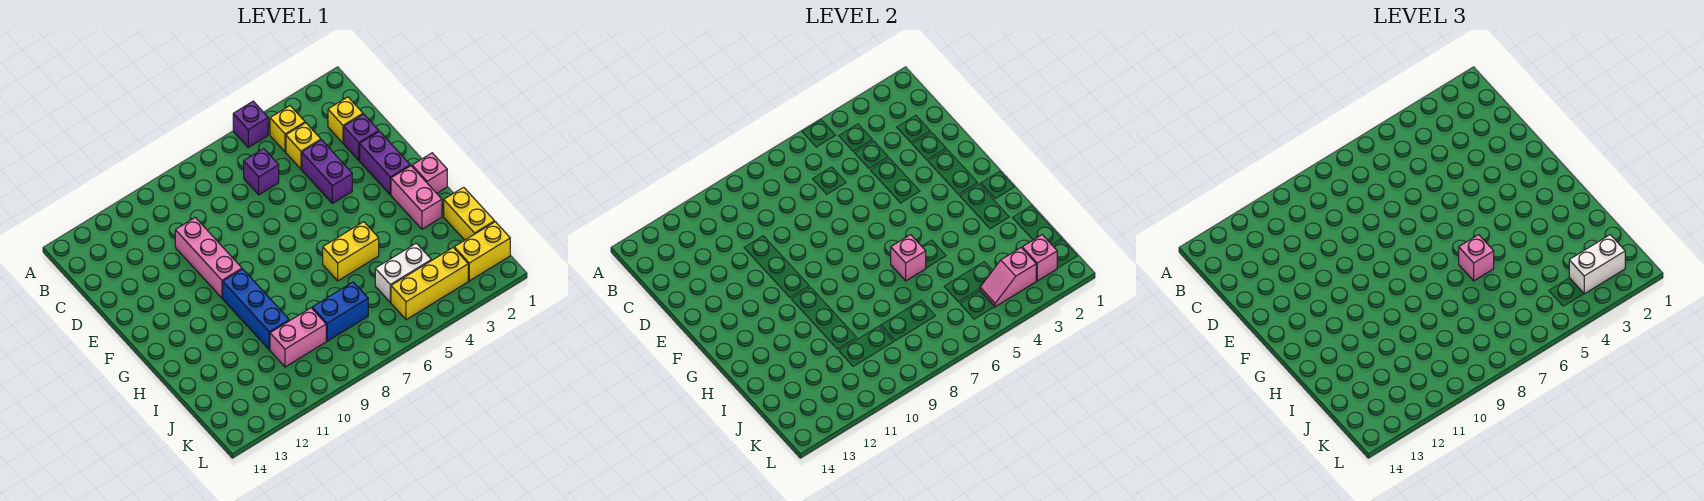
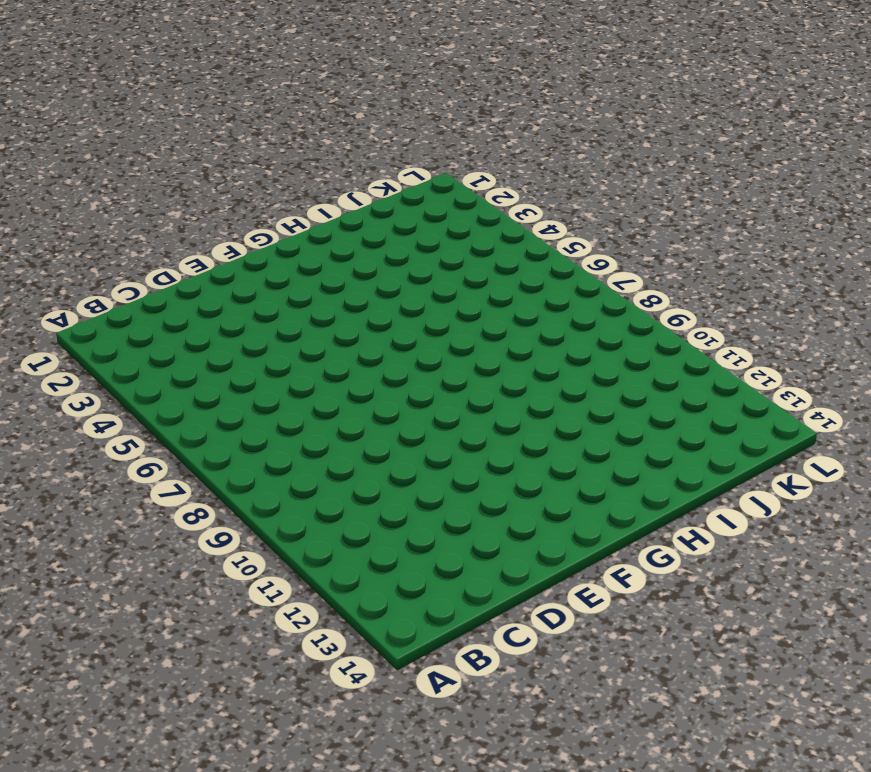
none -> purple brick A5 level 1
none -> yellow brick B4 level 1
none -> yellow brick C2 level 1

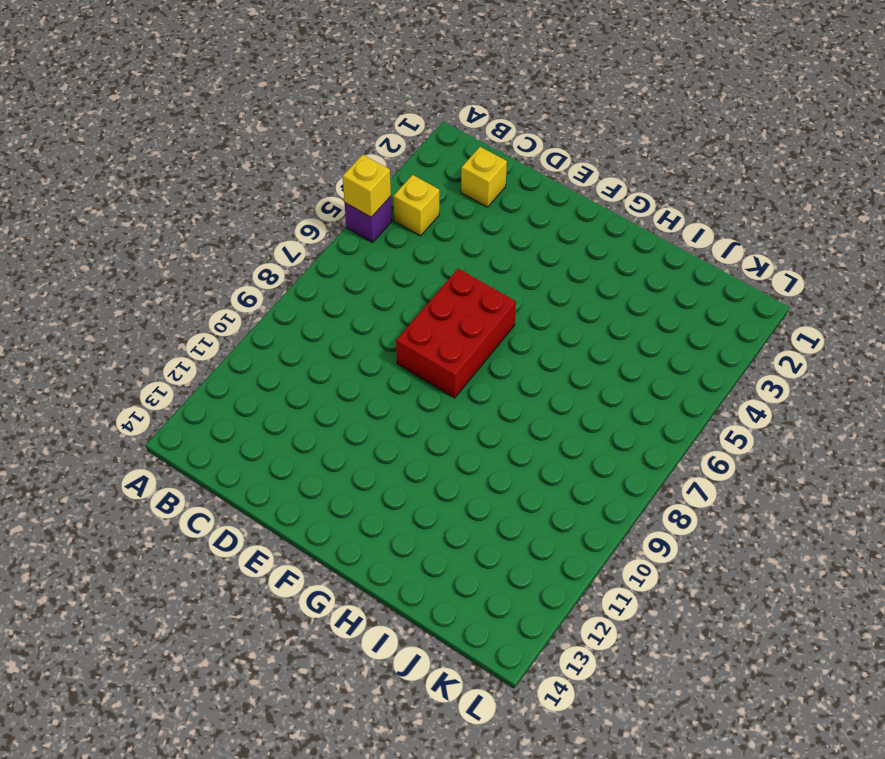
yellow brick A5 level 2 -> yellow brick C4 level 1
red brick E6:F8 level 1 -> none
none -> purple brick C6 level 1
none -> purple brick D2 level 1
none -> purple brick D4:E4 level 1

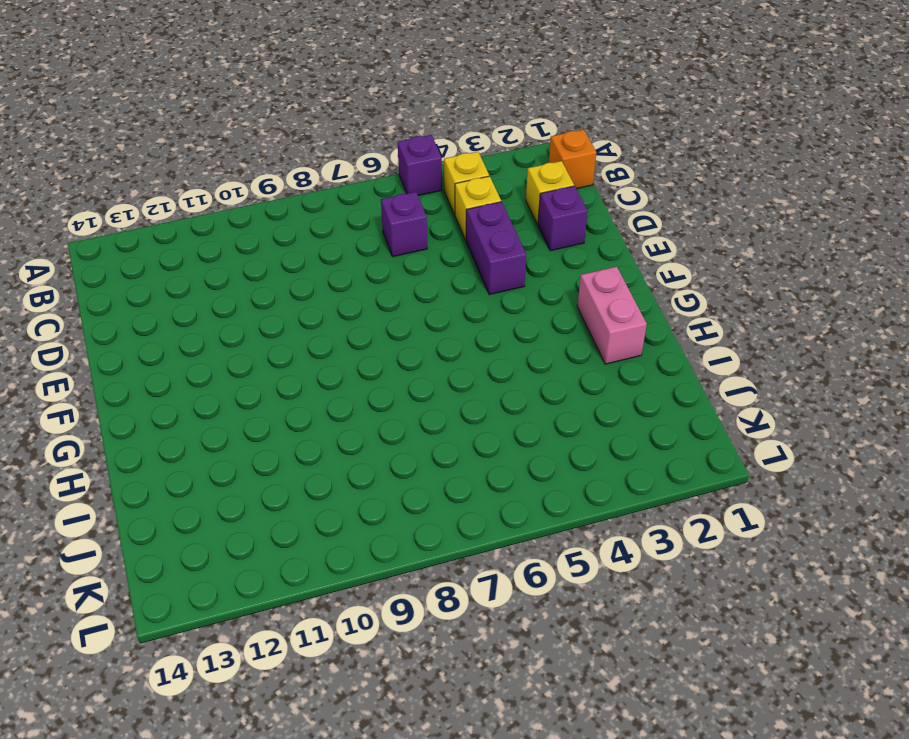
orange brick B1 level 1 -> none
none -> pink brick D10:F10 level 1
none -> purple brick E2:F2 level 1
none -> pink brick G1 level 1

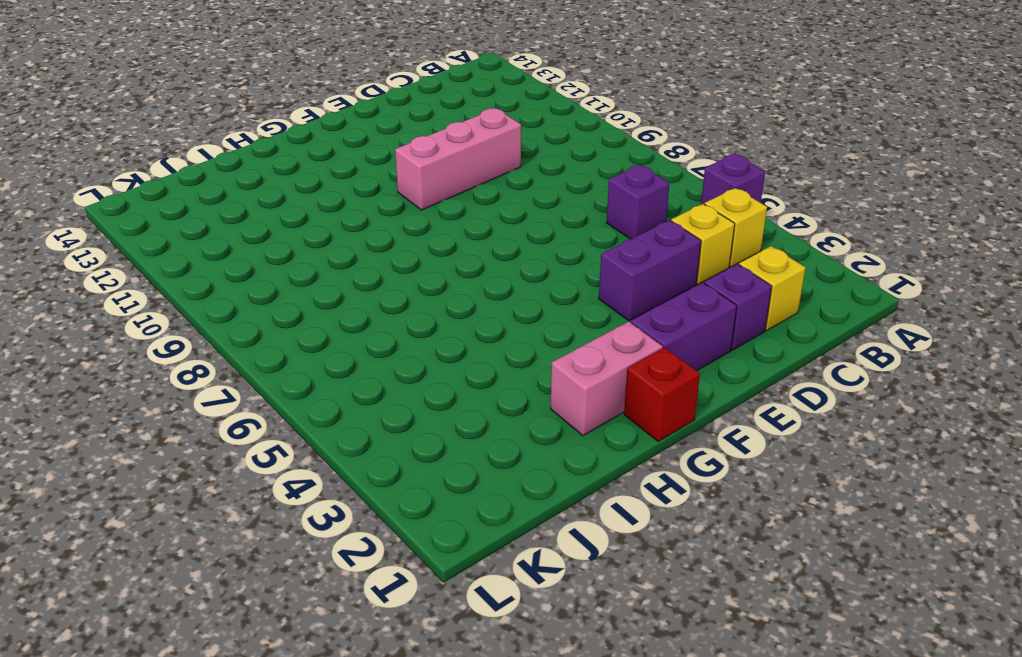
red brick G1 level 1 -> pink brick G1 level 1
none -> blue brick G10:I10 level 1
none -> yellow brick H5:H6 level 1
none -> yellow brick I1:J1 level 1

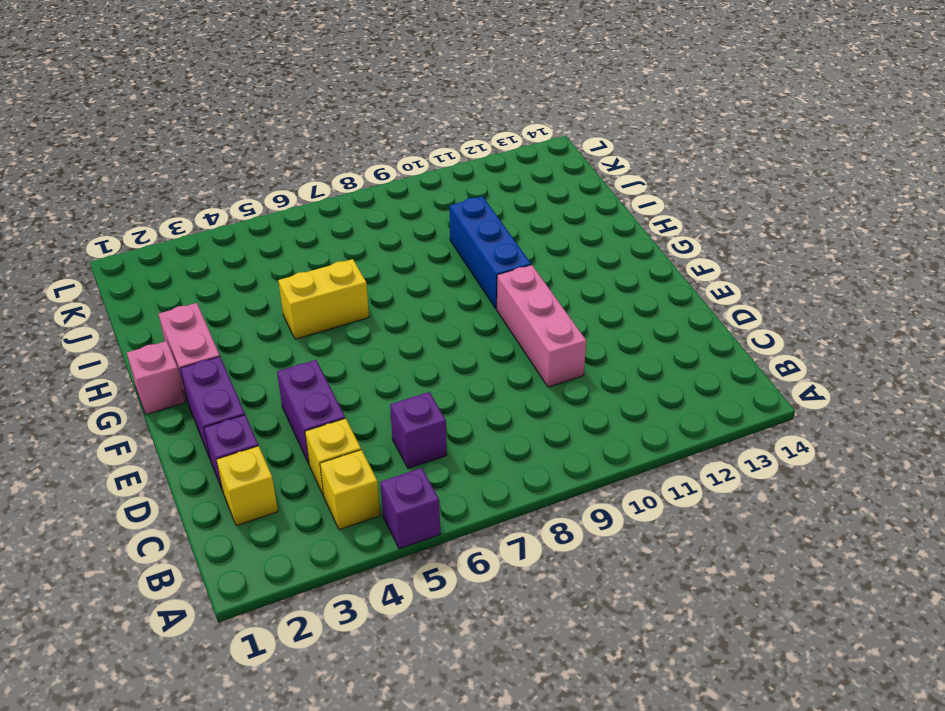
none -> yellow brick I1:J1 level 1
none -> white brick J4:J5 level 1
none -> blue brick J7:J8 level 1

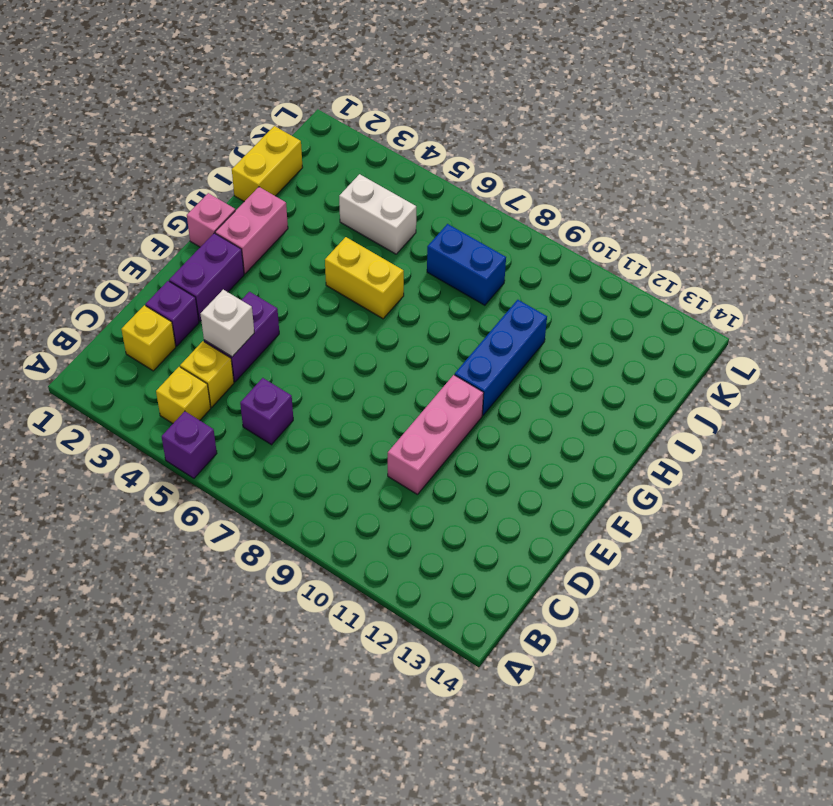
white brick D4 level 2 -> none
none -> pink brick J9:J10 level 1
none -> yellow brick K1:K2 level 1
none -> yellow brick K3:K5 level 1

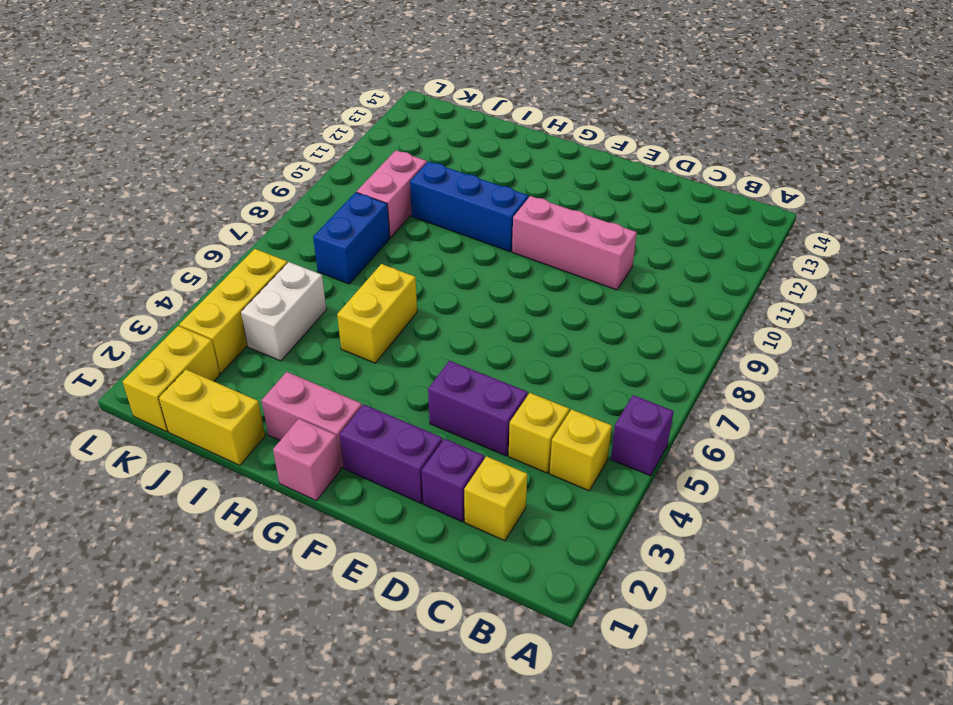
none -> purple brick C6 level 1
none -> pink brick H6 level 2
none -> pink brick K2 level 2

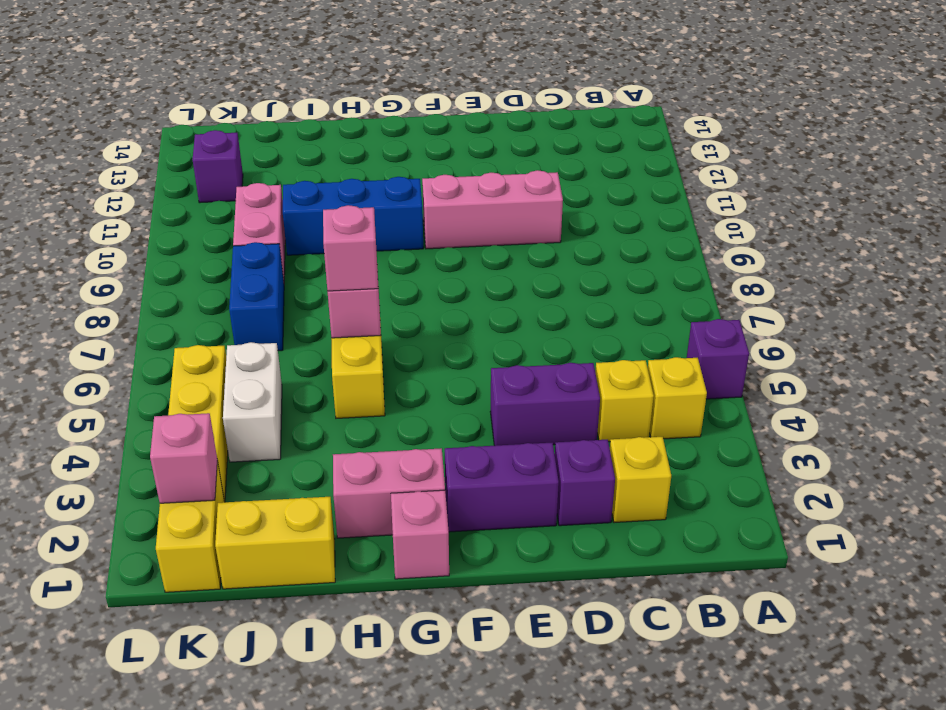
purple brick K12 level 1 -> purple brick C6 level 1
none -> pink slope K3:K4 level 2 top 3
none -> white brick K2:K3 level 3

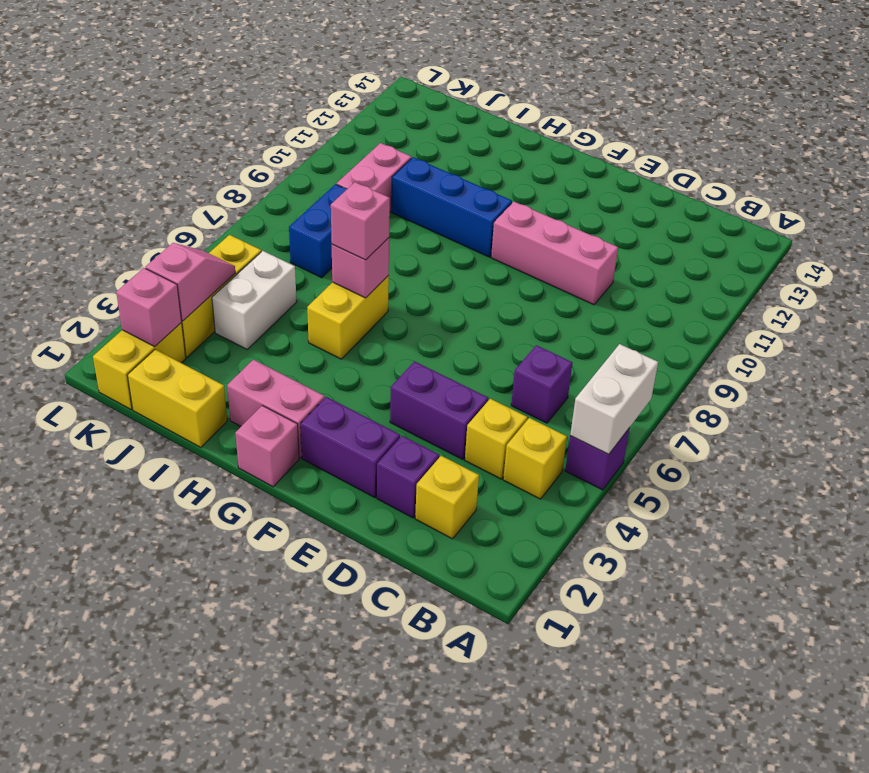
white brick A5:A6 level 2 -> white brick K2:K3 level 3

